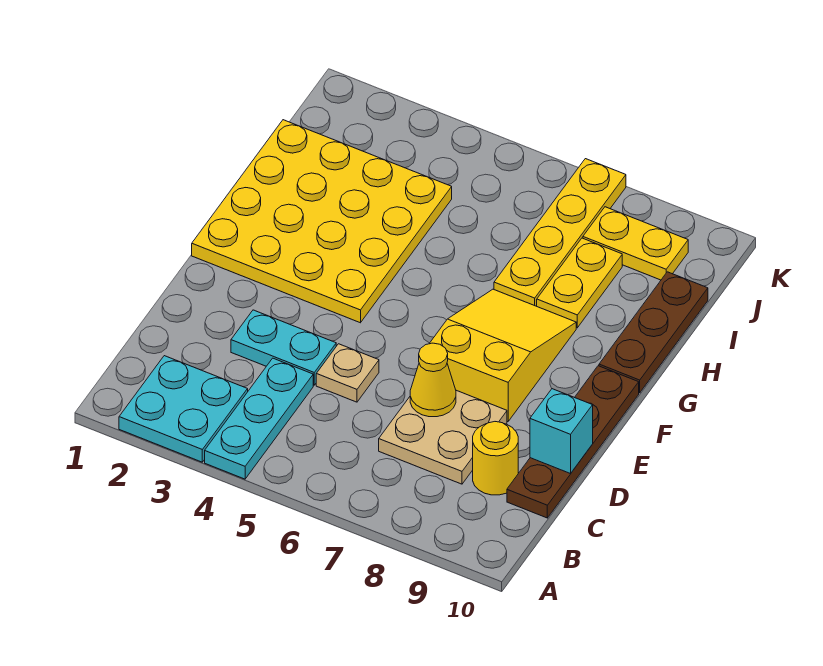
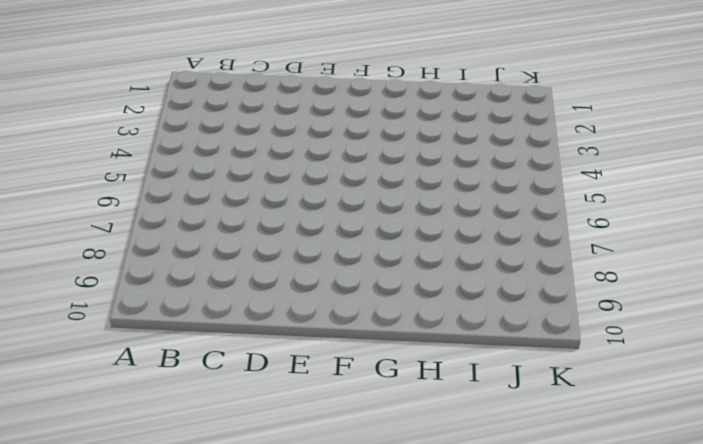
none -> cyan plate A2:B3 level 1
none -> cyan plate A4:C4 level 1
none -> tan plate C7:D8 level 1

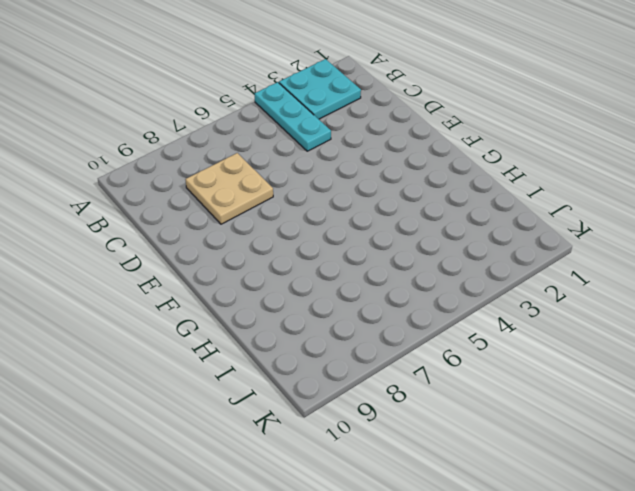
none -> yellow round brick C9 level 1
none -> brown plate C10:F10 level 1
none -> cyan plate D3:D4 level 1

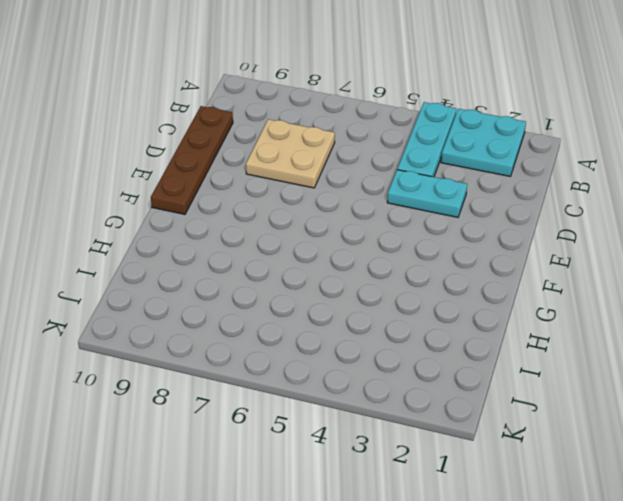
none -> yellow round brick C9 level 1
none -> tan plate D5 level 1
none -> yellow slope E7:G8 level 1 top E

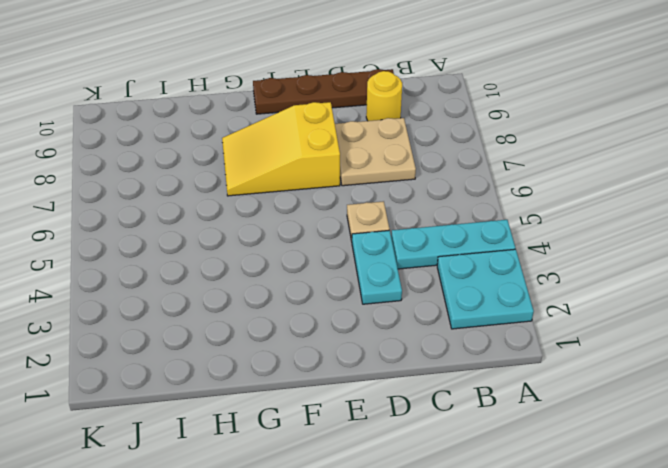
none -> yellow plate F1:I4 level 1
none -> brown plate G10:I10 level 1
none -> yellow plate H7:K7 level 1

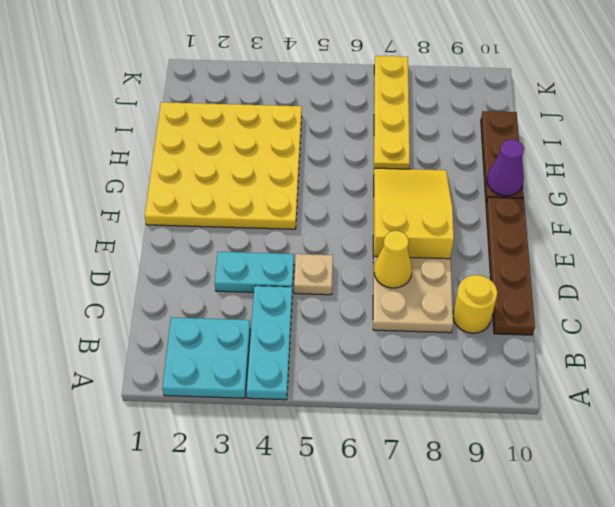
purple cone G10 level 2 -> none
none -> yellow plate H8:I8 level 1
none -> yellow plate J8:J9 level 1
none -> cyan brick D10 level 2

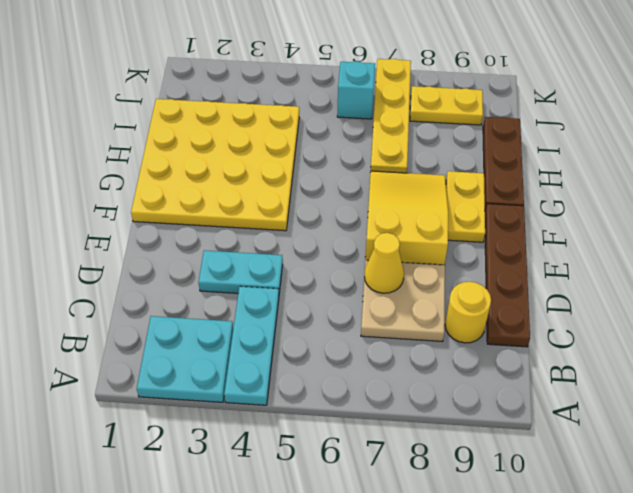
yellow plate F9:G9 level 1 -> yellow plate H8:I8 level 1
cyan brick J6 level 1 -> cyan brick D10 level 2
none -> tan plate D5 level 1

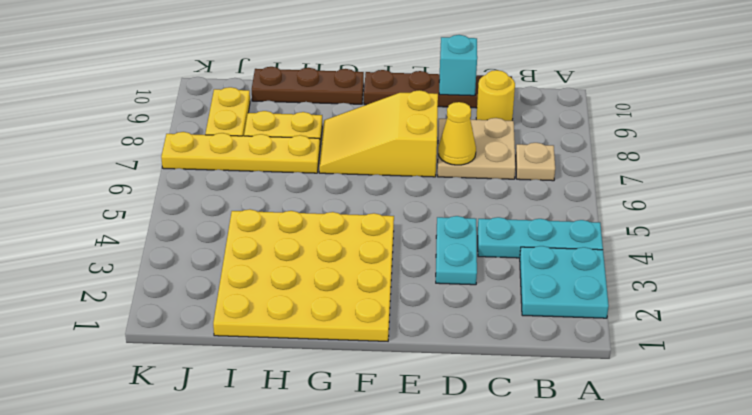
tan plate B7 level 1 -> tan plate D5 level 1

